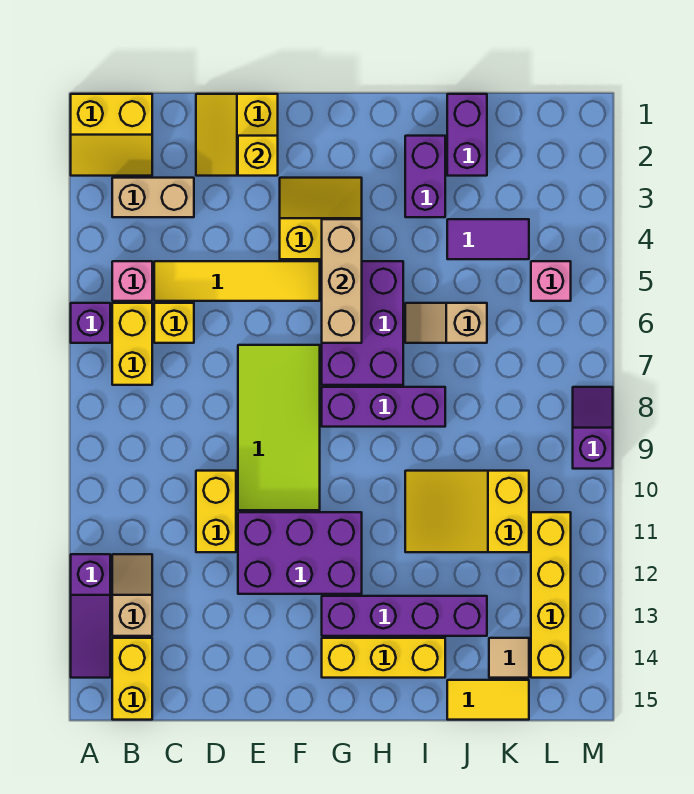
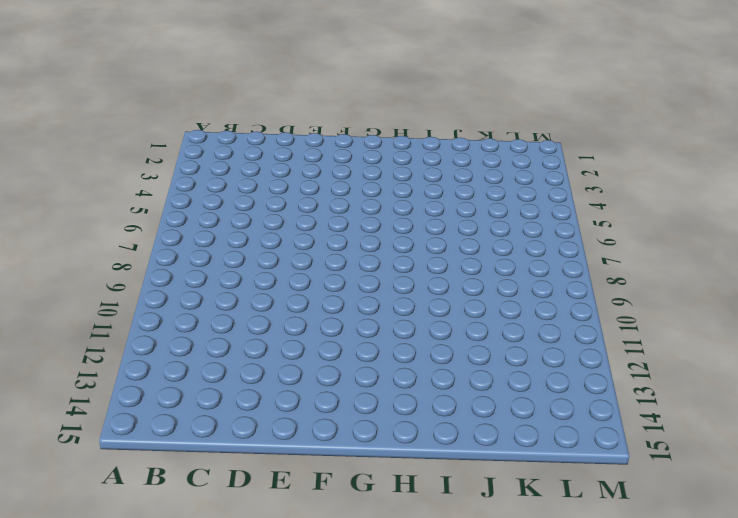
none -> yellow slope A1:B2 level 1 top 1
none -> purple brick A6 level 1
none -> purple slope A12:A14 level 1 top 12
none -> tan brick B3:C3 level 1

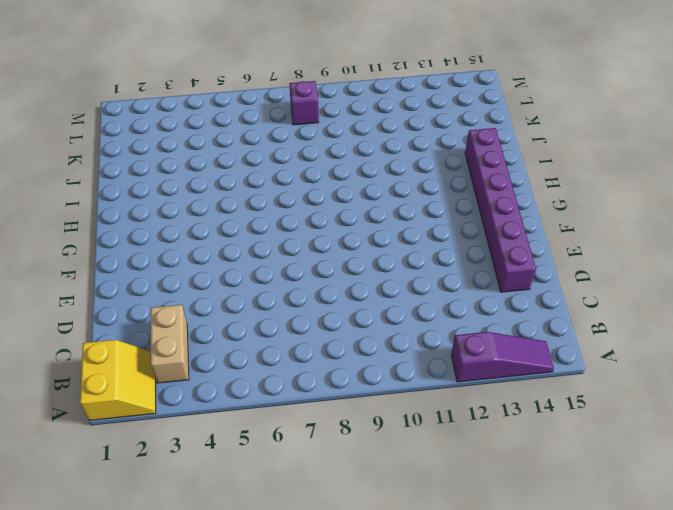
purple brick D14:I14 level 1 -> yellow brick G14:I14 level 1
purple brick L8 level 1 -> purple brick A6 level 1
none -> pink brick B5 level 1
none -> yellow brick B6:B7 level 1
none -> tan slope B12:B13 level 1 top 13
none -> yellow brick B14:B15 level 1

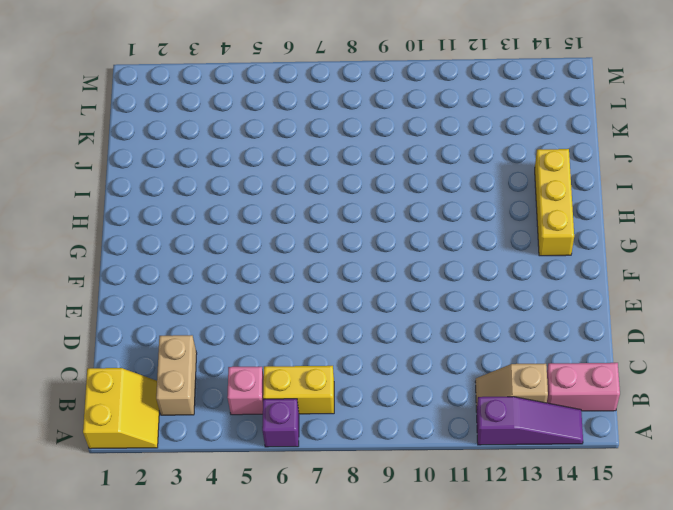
pink brick B14:B15 level 1 -> yellow brick B14:B15 level 1
none -> yellow tile C5:F5 level 1
none -> yellow brick C6 level 1
none -> yellow slope D1:E2 level 1 top E
none -> yellow brick D10:D11 level 1

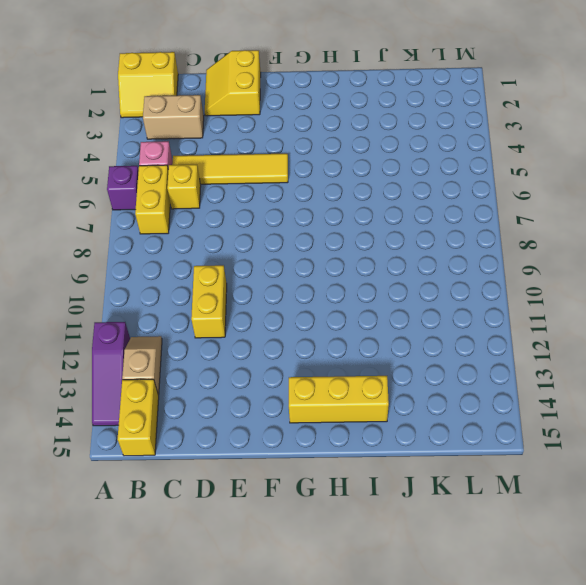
none -> lime tile E7:F10 level 1
none -> purple brick E11:G12 level 1
none -> yellow slope F3:G4 level 1 top 4
none -> purple brick G5:H7 level 1

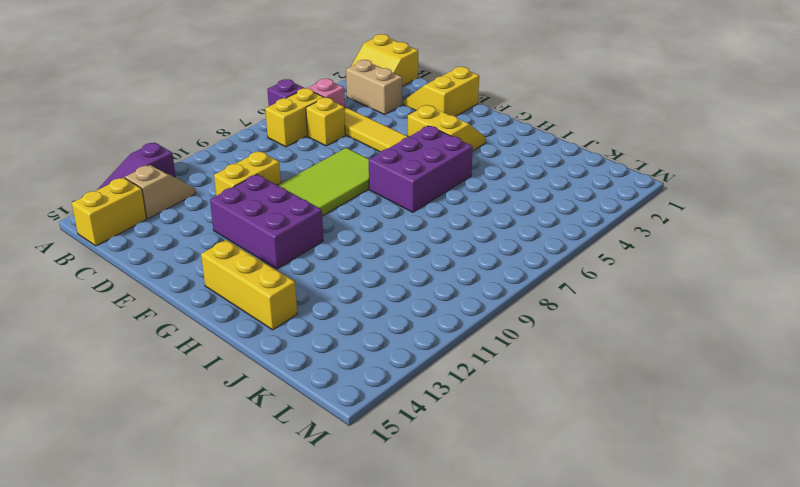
none -> purple brick G8:I8 level 1
none -> purple brick G13:J13 level 1
none -> purple brick I2:I3 level 1
none -> tan slope I6:J6 level 1 top J

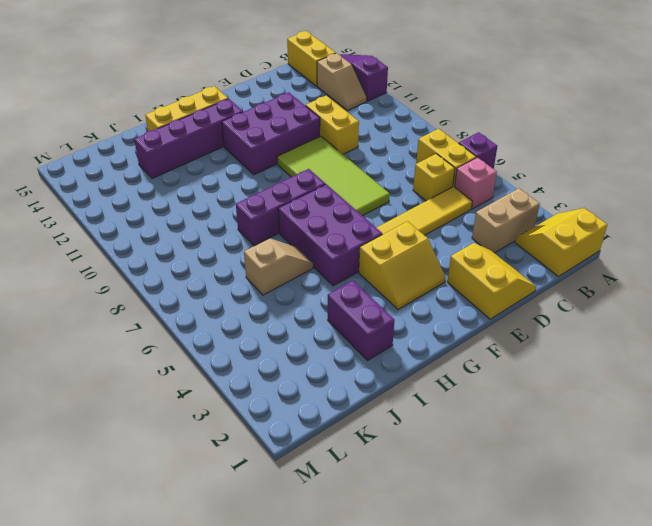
none -> yellow slope I10:K11 level 1 top K
none -> purple brick J1:J2 level 1
none -> purple tile J4:K4 level 1
none -> yellow tile J15:K15 level 1

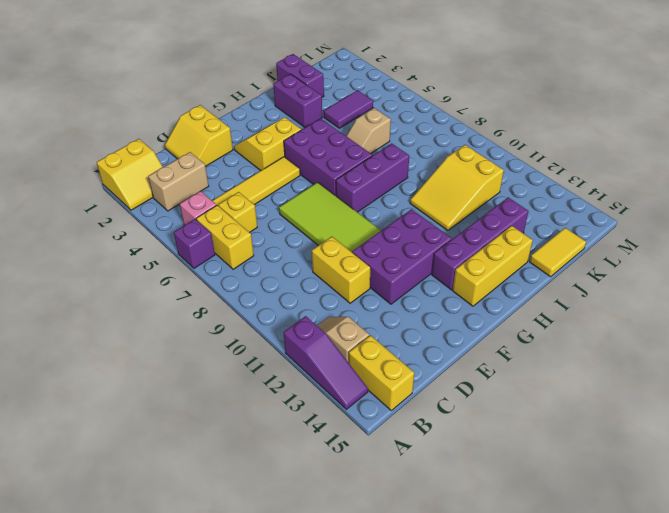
none -> tan tile K14 level 1
none -> pink brick L5 level 1
none -> yellow brick L11:L14 level 1
none -> purple slope M8:M9 level 1 top 9

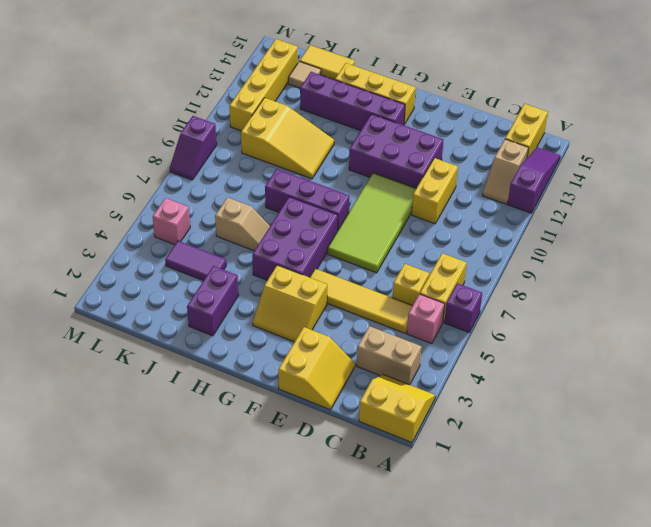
none -> purple brick J1:J2 level 1
none -> yellow brick E2 level 2
none -> tan brick G4:G6 level 2

